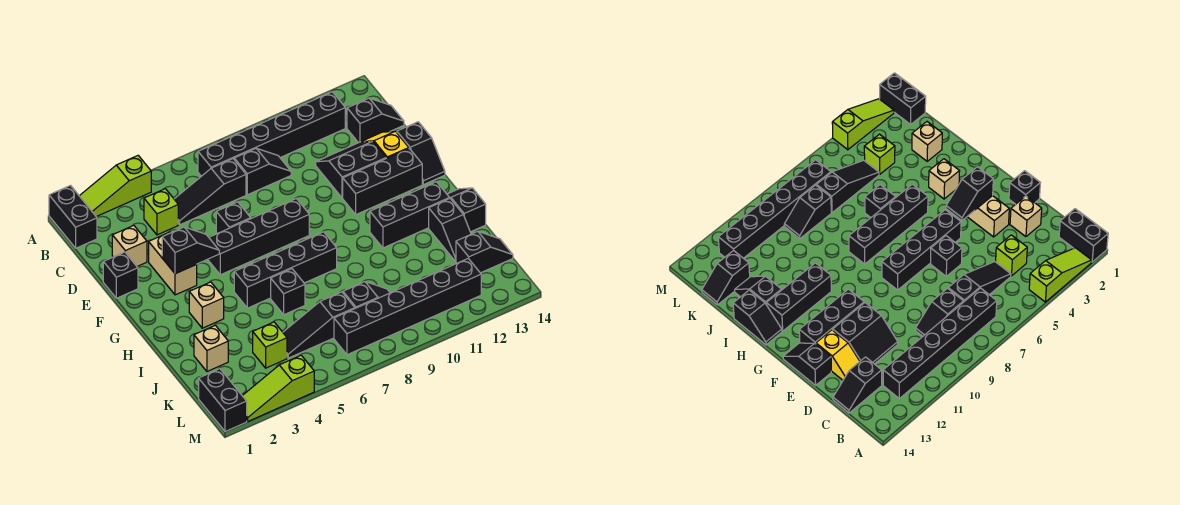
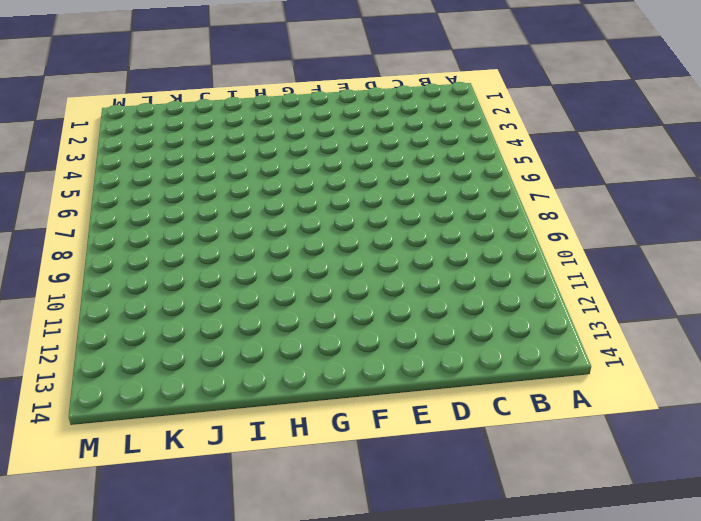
none -> black brick A1:B1 level 1
none -> lime slope A2:A4 level 1 top 4
none -> black brick B7:B12 level 1
none -> lime brick C4 level 1

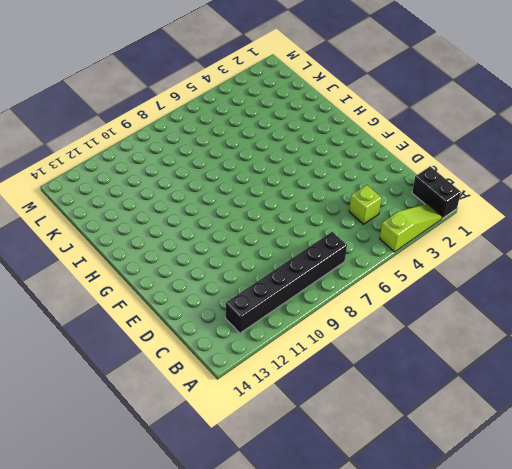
none -> black slope C5:C7 level 1 top 7
none -> black slope C8:C9 level 1 top 8
none -> black slope C13:C14 level 1 top 13
none -> tan brick D2 level 1

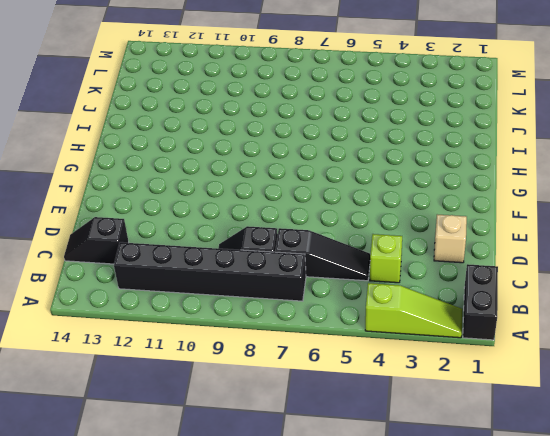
none -> black slope D11:E12 level 1 top E
none -> yellow slope D13:E13 level 1 top E
none -> black brick E1 level 1
none -> tan brick E3:F3 level 1

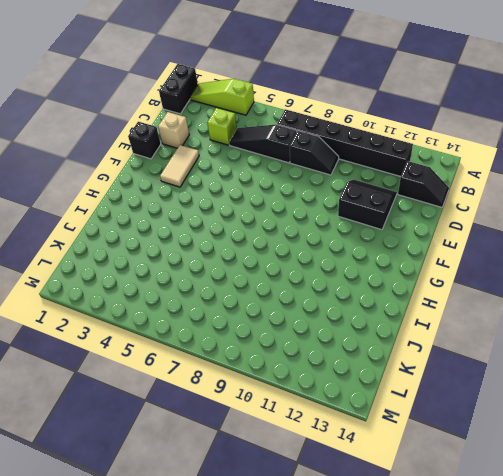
tan tile E3:F3 level 1 -> tan brick E3:F3 level 1
none -> yellow slope D13:E13 level 1 top E
none -> black brick E6 level 1
none -> black slope E14:F14 level 1 top E
none -> black brick F5:F8 level 1

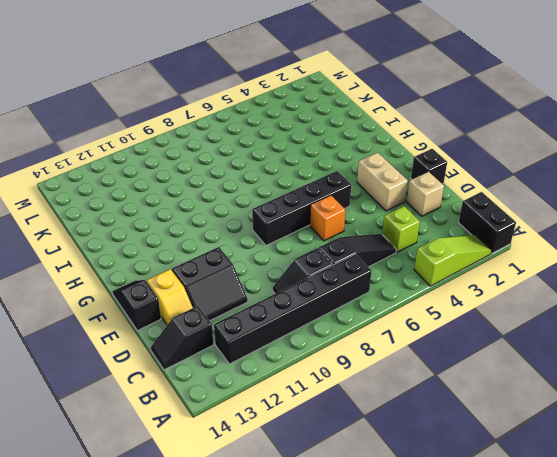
orange brick E6 level 1 -> black brick E6 level 1
none -> black brick F11:F13 level 1
none -> tan brick H3 level 1
none -> black brick H5:H8 level 1
none -> black brick H11:H13 level 1

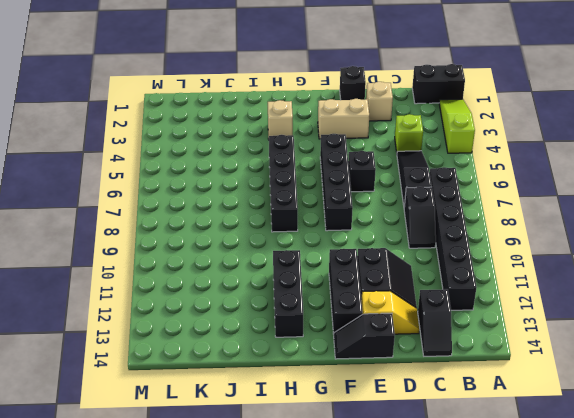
none -> black slope H14:I14 level 1 top I
none -> black brick I6 level 1
none -> black slope I13:J13 level 1 top I
none -> tan brick J2 level 1

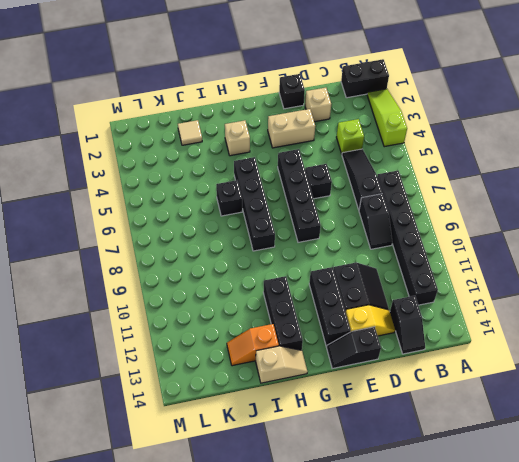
tan slope H14:I14 level 1 top I -> black slope H14:I14 level 1 top I
orange slope I13:J13 level 1 top I -> black slope I13:J13 level 1 top I
tan tile J2 level 1 -> tan brick J2 level 1
none -> lime brick K4 level 1
none -> black slope K5:K7 level 1 top 7
none -> black slope K8:K9 level 1 top 8
none -> black slope K13:K14 level 1 top 13

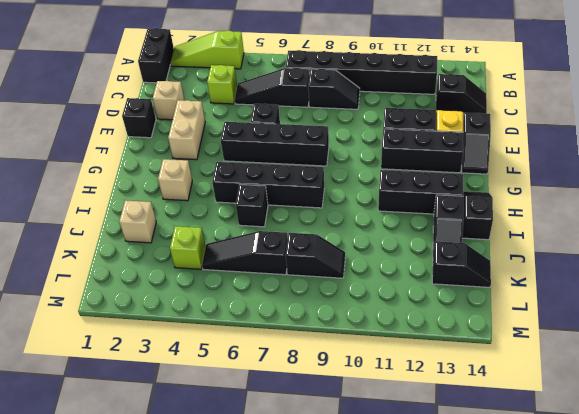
none -> black brick L1:M1 level 1
none -> black brick L7:L12 level 1
none -> lime slope M2:M4 level 1 top 4
none -> black slope F3:F4 level 2 top 3

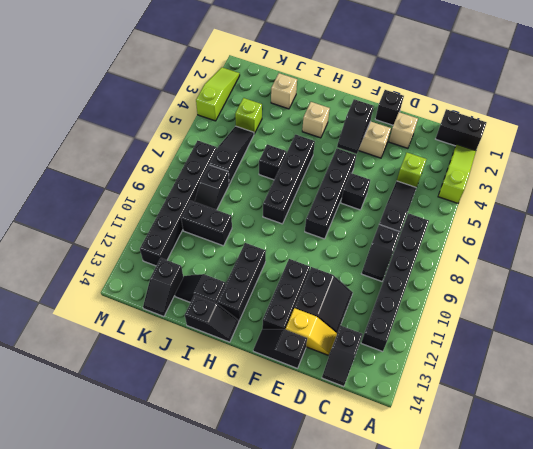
black brick J10:K10 level 1 -> black brick L1:M1 level 1

